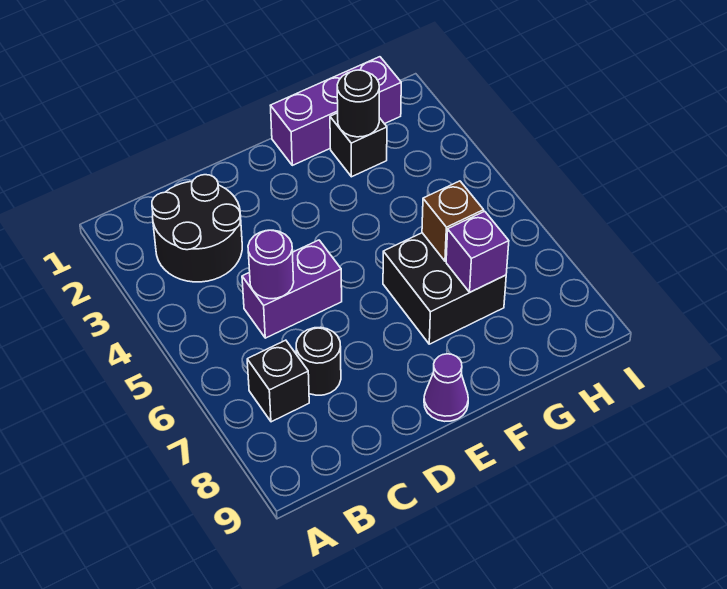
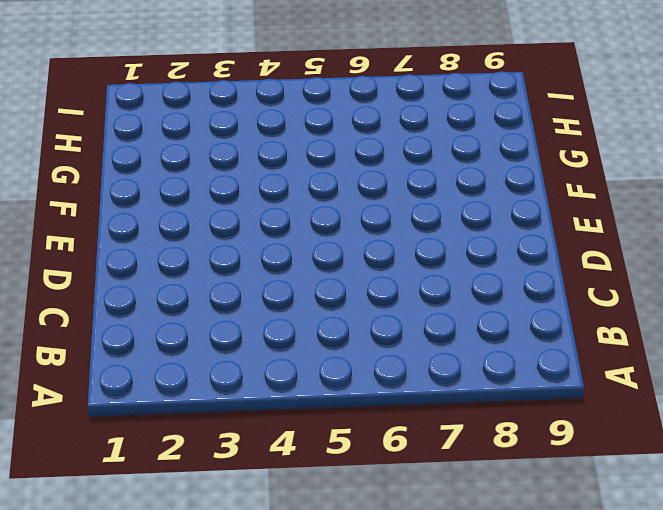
none -> black round brick B2:C3 level 1
none -> black brick B7 level 1
none -> purple brick C5:D5 level 1

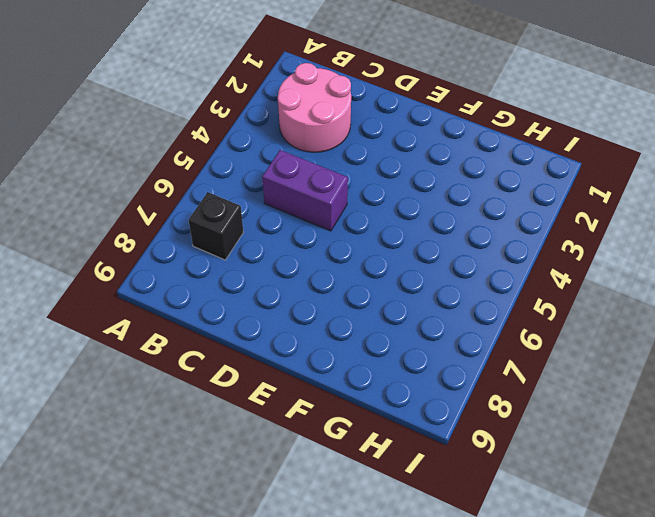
pink round brick B2:C3 level 1 -> black round brick B2:C3 level 1
none -> black round brick C7 level 1
none -> purple cone E9 level 1
none -> purple brick F1:H1 level 1

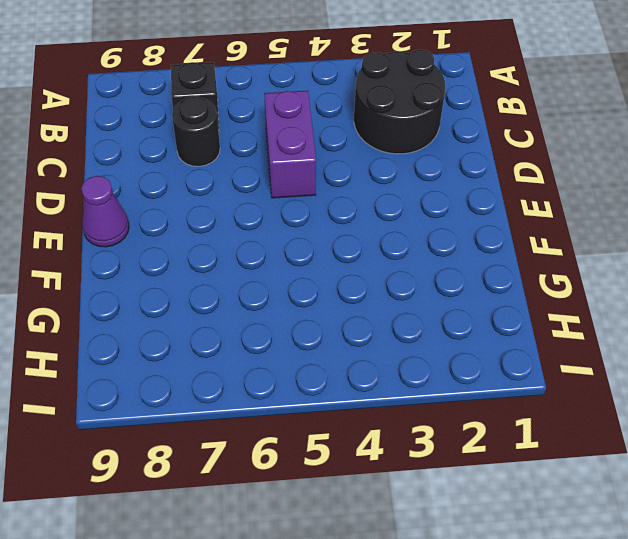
none -> purple brick F1:H1 level 1
none -> black brick F6:G7 level 1
none -> black brick G2 level 1

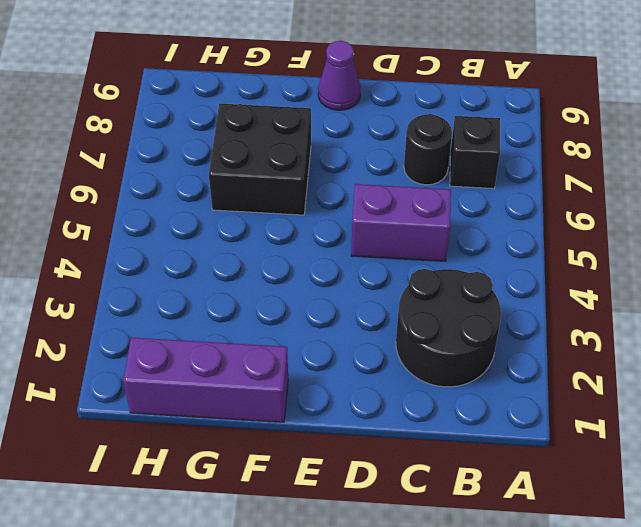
none -> black brick G2 level 1
none -> purple round brick C5 level 2
none -> black round brick G2 level 2

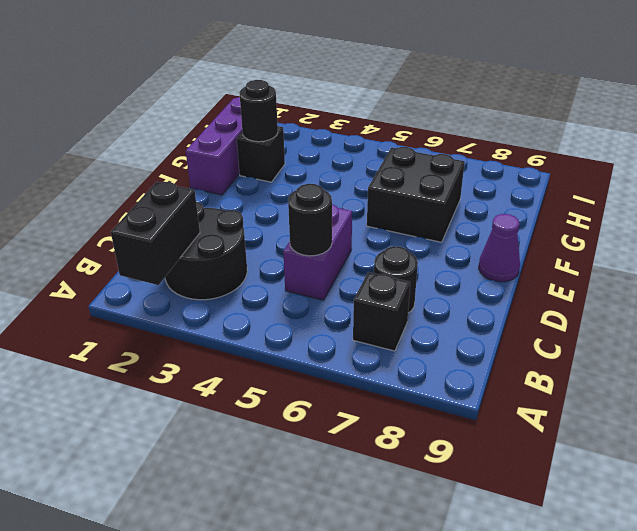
black brick A2:B2 level 2 -> none
black round brick C5 level 2 -> purple round brick C5 level 2
none -> brown brick G6 level 2
none -> purple brick G7 level 2

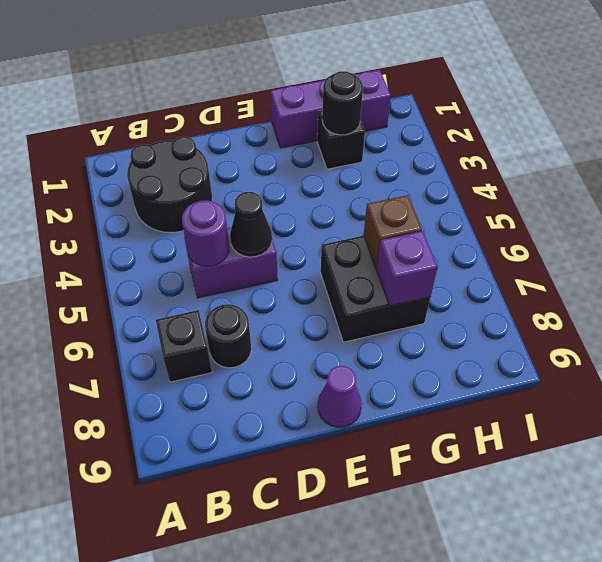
black cone D5 level 2 -> none

